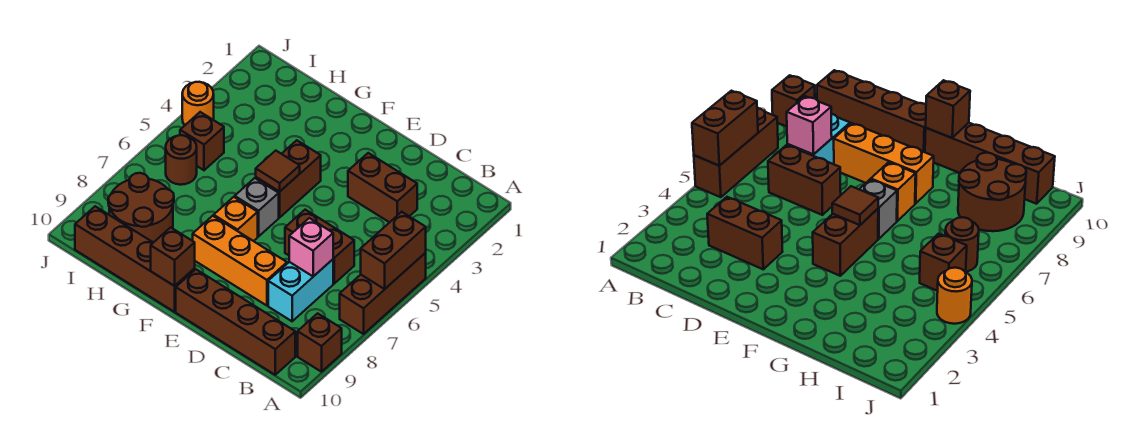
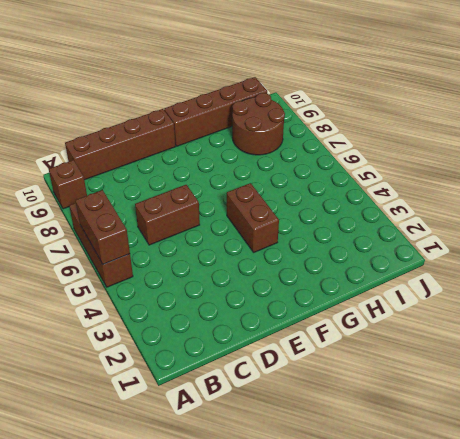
none -> brown brick C3:D3 level 1
none -> cyan brick C7:C8 level 1
none -> orange brick D8:F8 level 1

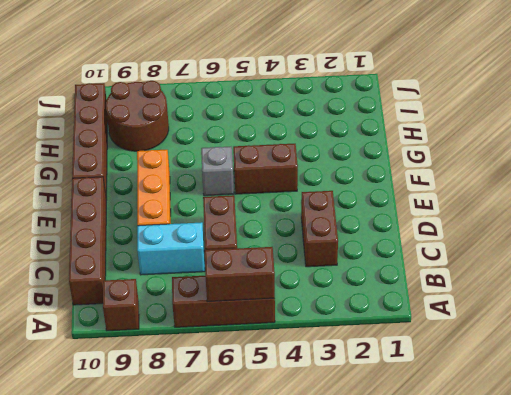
none -> orange brick F7 level 1
none -> brown brick I5 level 1
none -> brown round brick I6 level 1

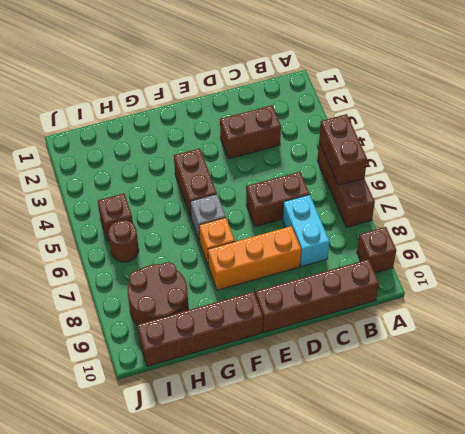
none -> orange round brick J4 level 1
none -> pink brick C7 level 2
none -> brown tile F5 level 2

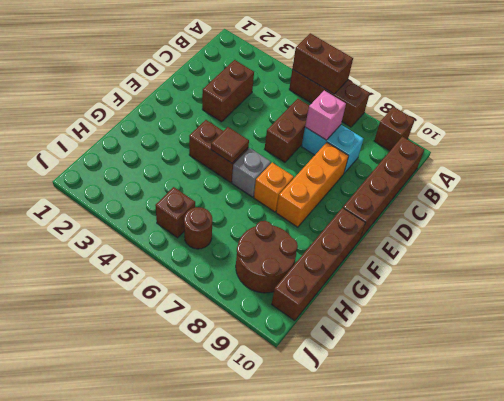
none -> orange round brick J4 level 1
none -> brown brick F10 level 2

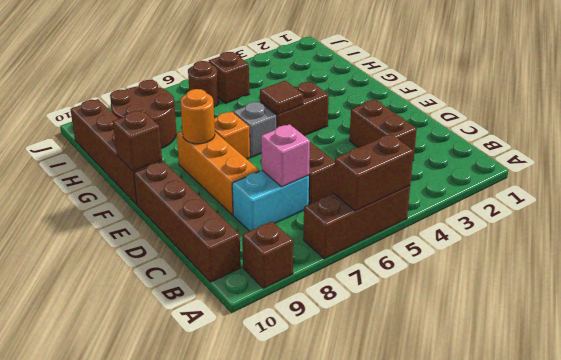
orange round brick F8 level 2 -> orange round brick J4 level 1

